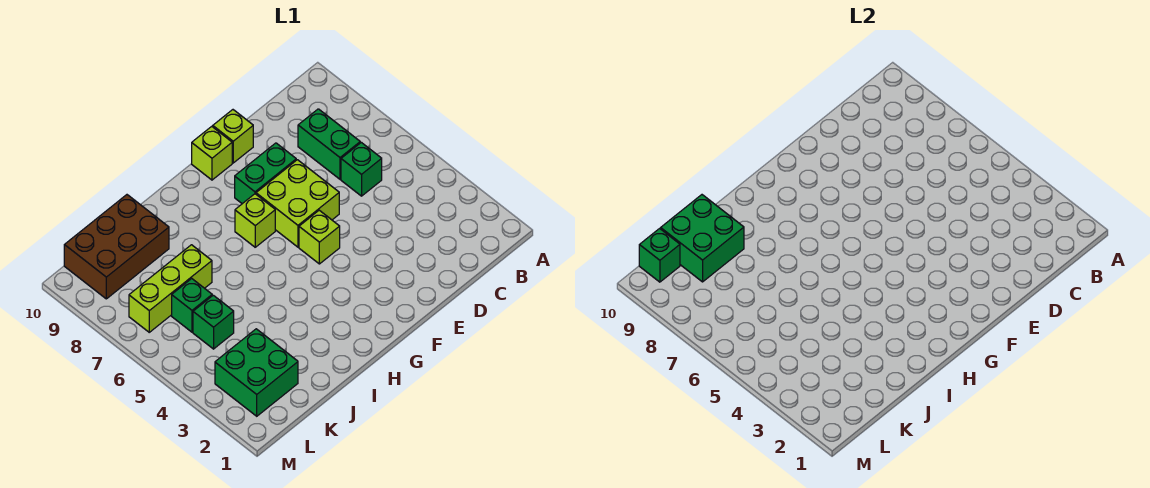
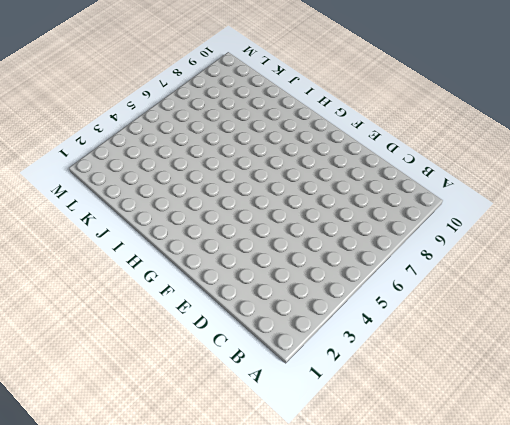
none -> green brick C6 level 1
none -> green brick C7:C8 level 1
none -> lime brick E6:F7 level 1

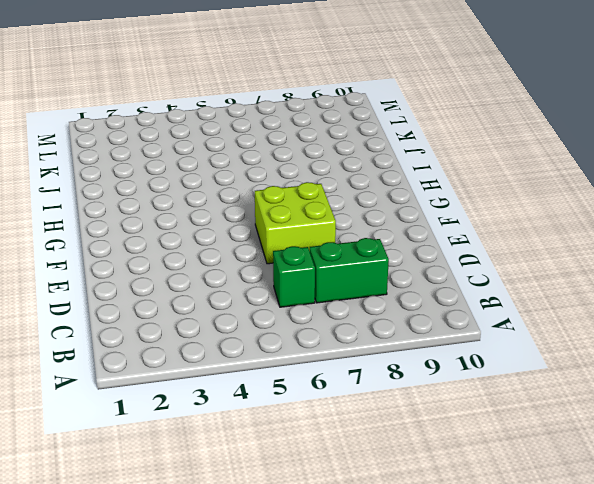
none -> green brick E8:F8 level 1
none -> lime brick E10 level 1
none -> lime brick F5 level 1

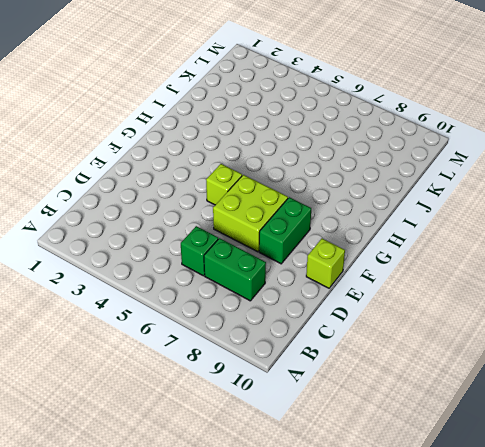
none -> lime brick F10 level 1
none -> lime brick G7 level 1
none -> lime brick J7:L7 level 1

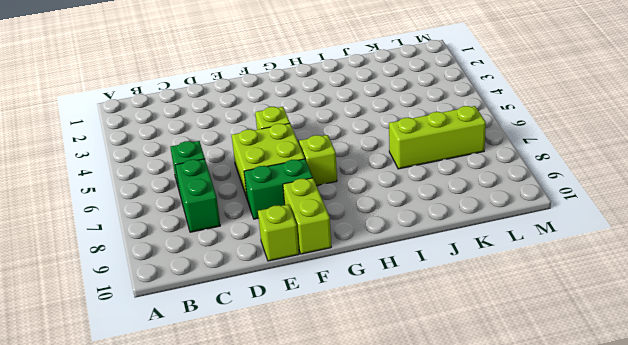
lime brick F9:F10 level 1 -> lime brick F10 level 1
none -> brown brick J9:L10 level 1
none -> green brick K2:L3 level 1
none -> green brick K5 level 1

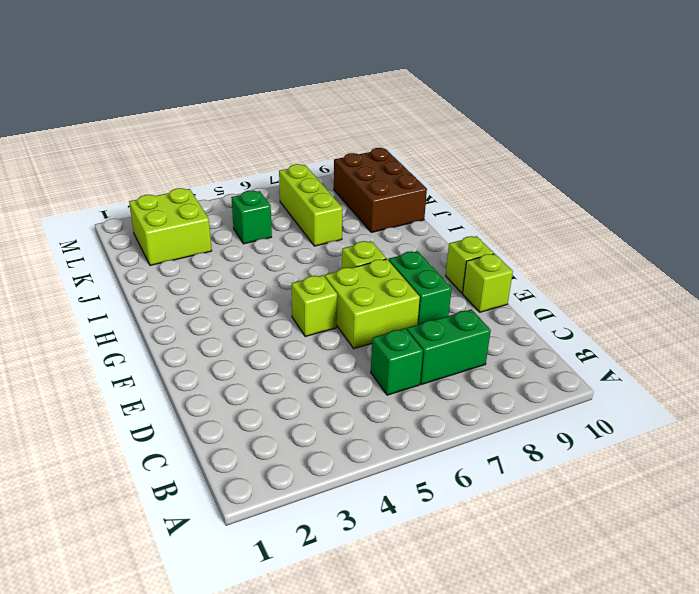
lime brick K2:L3 level 1 -> green brick K2:L3 level 1
none -> green brick K6 level 1
none -> green brick J9:K10 level 2
none -> green brick L10 level 2

